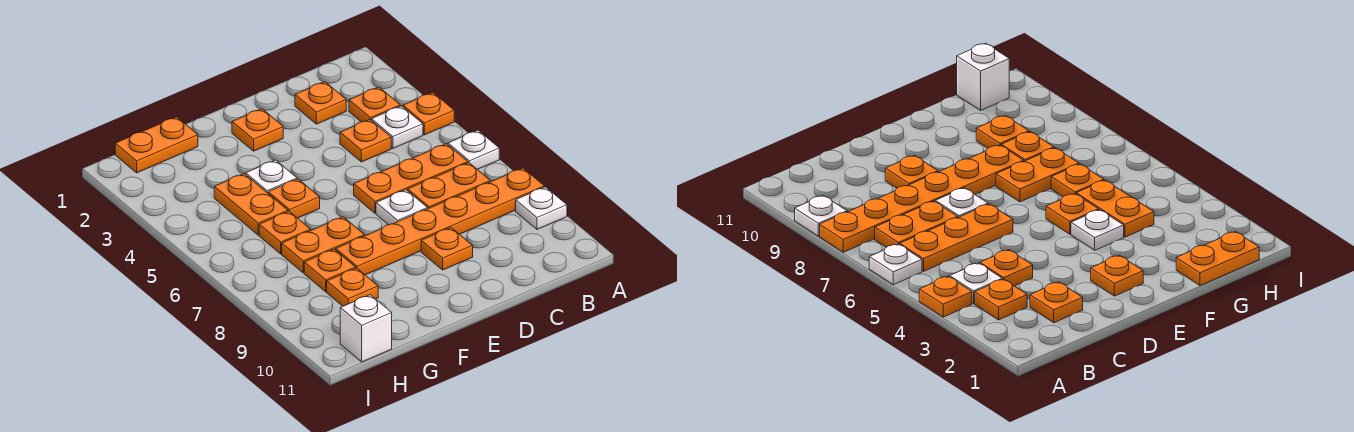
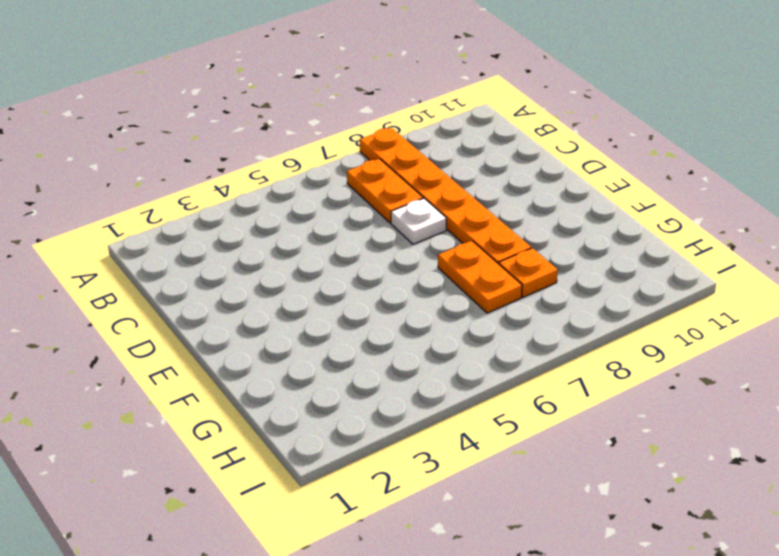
none -> orange plate A4 level 1
none -> white plate A6 level 1
none -> white plate A9 level 1

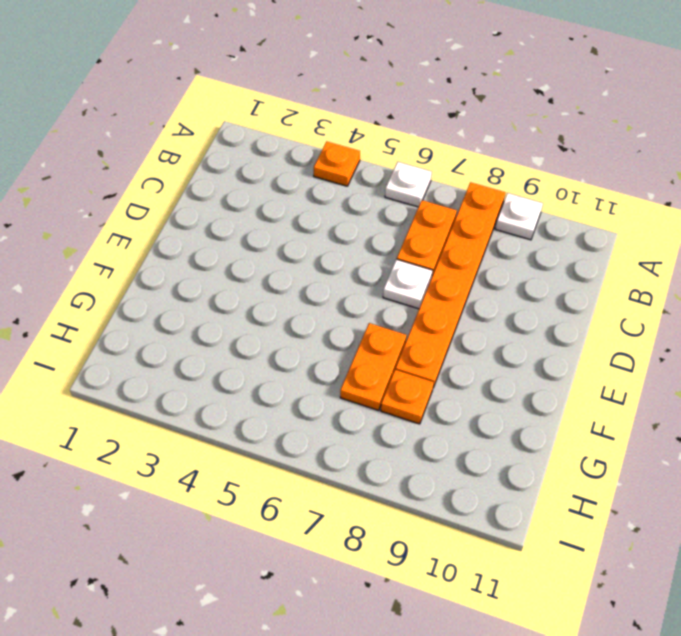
none -> orange plate B3 level 1
none -> white plate B4 level 1
none -> orange plate B6:D6 level 1

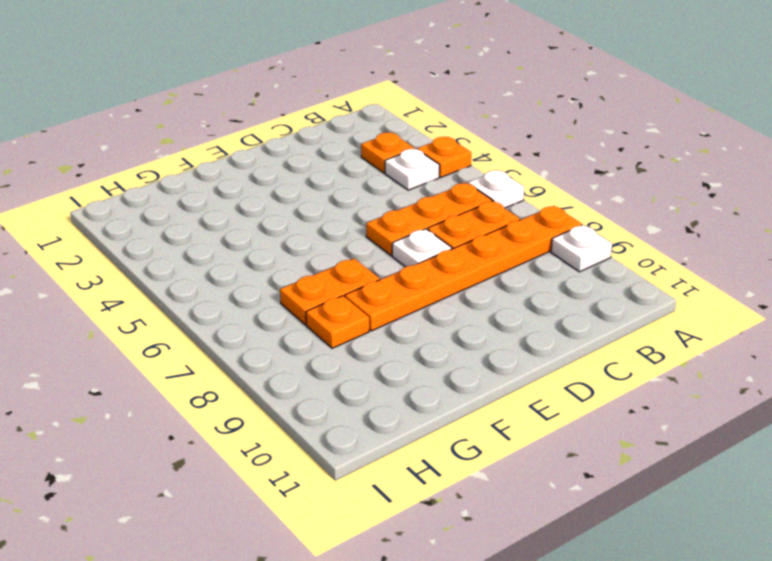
none -> orange plate C2 level 1
none -> orange plate C4 level 1
none -> orange plate D9 level 1

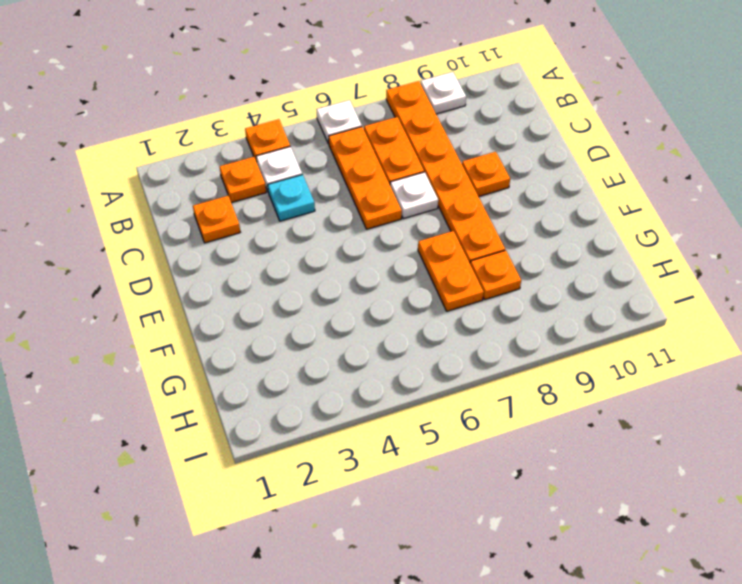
cyan plate C4 level 1 -> orange plate C4 level 1
none -> orange plate E2 level 1
none -> white plate F4 level 1
none -> orange plate F5 level 1

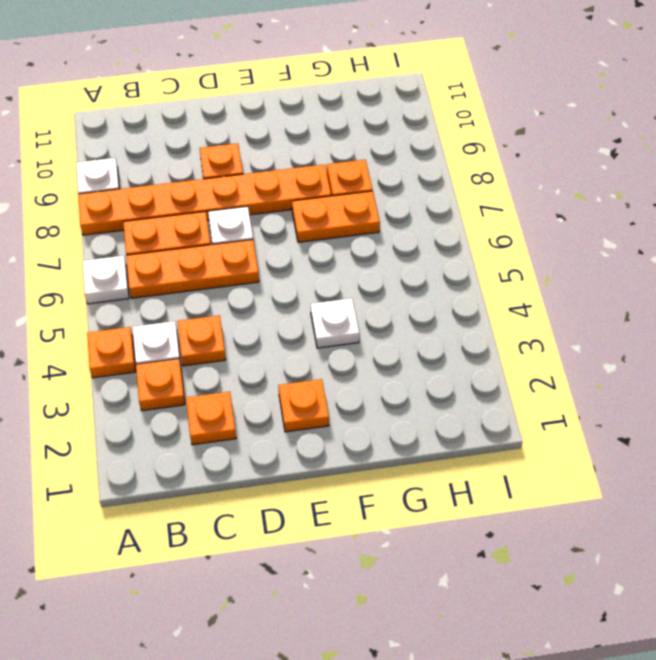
none -> orange plate F5 level 1
none -> orange plate G1:H1 level 1
none -> orange plate G4:G5 level 1

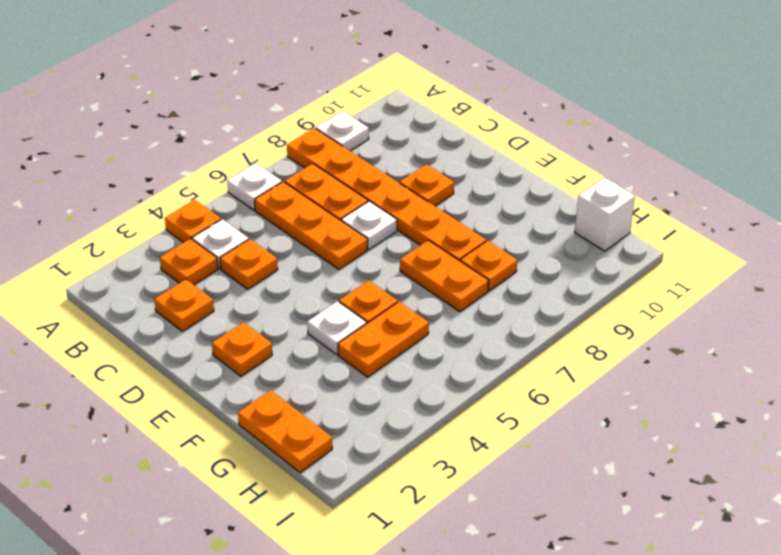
none -> orange plate G6 level 1
none -> orange plate G9 level 1

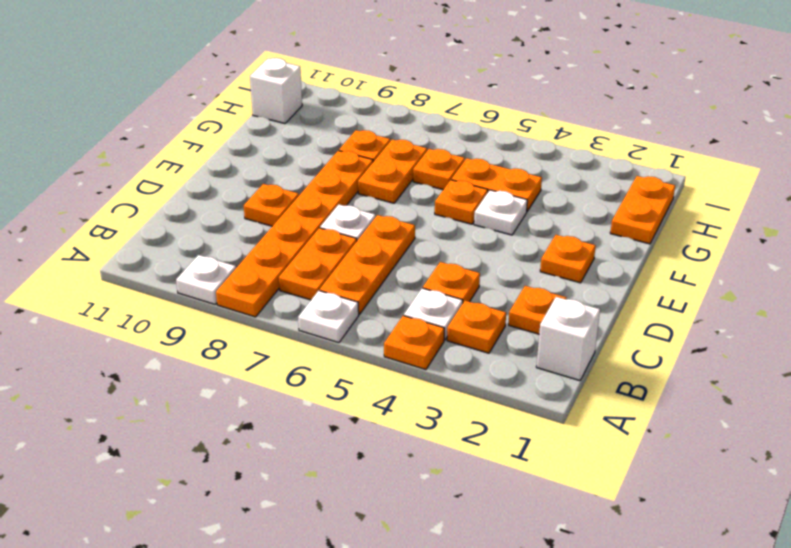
white brick B1 level 1 -> none
none -> orange plate G9 level 1

